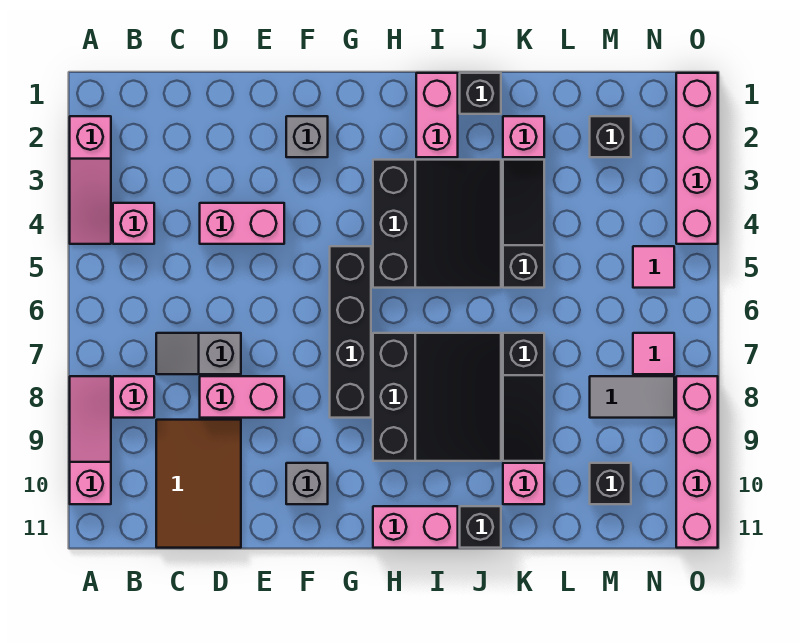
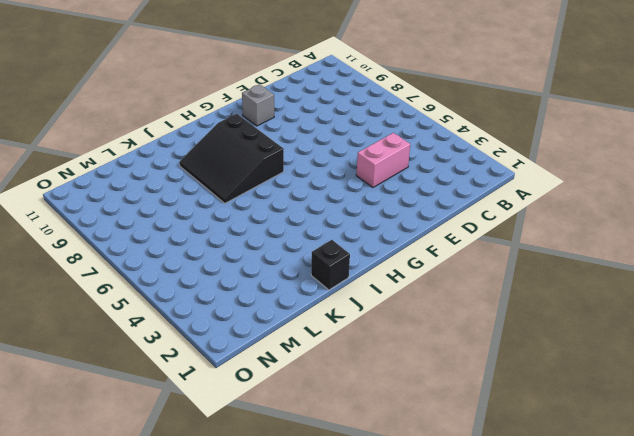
none -> pink slope A2:A4 level 1 top 2
none -> pink slope A8:A10 level 1 top 10
none -> pink brick B4 level 1

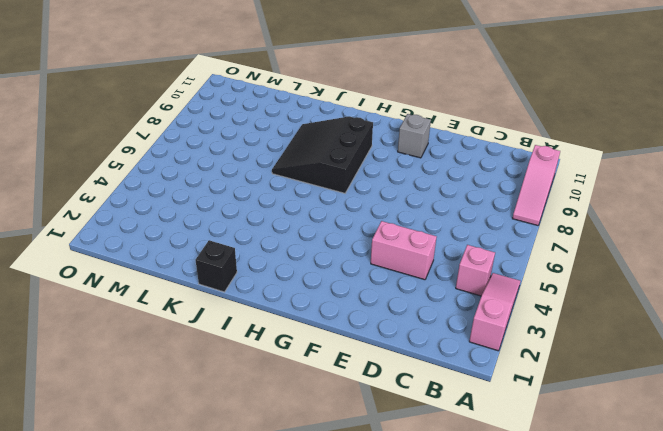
none -> pink brick B8 level 1
none -> grey slope C7:D7 level 1 top D
none -> brown tile C9:D11 level 1

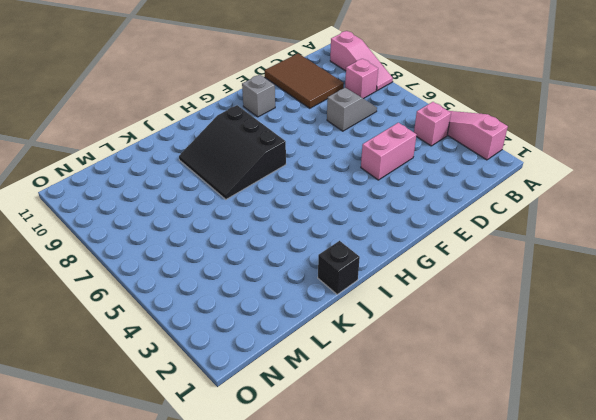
none -> pink brick D8:E8 level 1
none -> grey brick F2 level 1
none -> black brick G5:G8 level 1

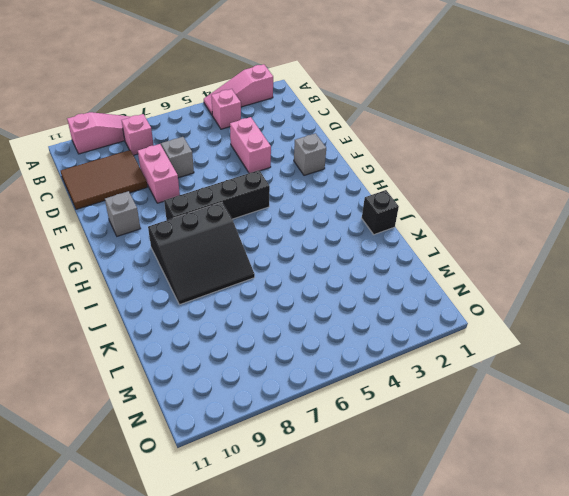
none -> black slope H3:J5 level 1 top H
none -> pink brick H11:I11 level 1
none -> pink brick I1:I2 level 1

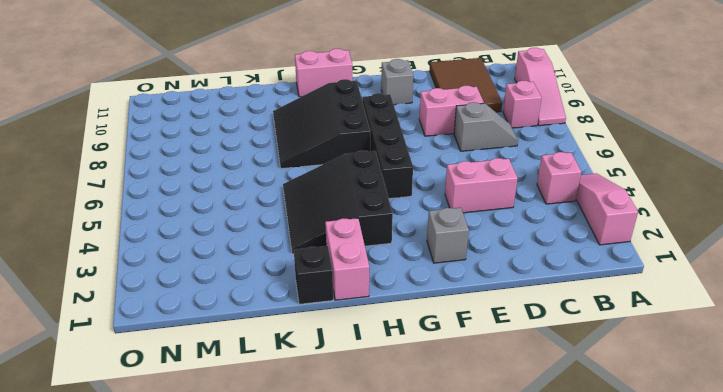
none -> black brick J11 level 1
none -> pink brick K2 level 1
none -> black slope K3:K5 level 1 top 5

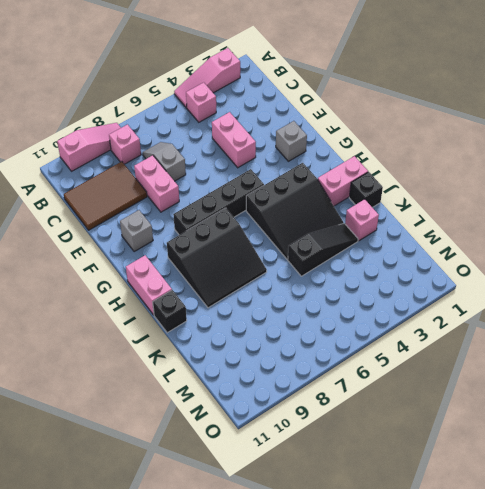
none -> black slope K7:K9 level 1 top 7
none -> pink brick K10 level 1
none -> black brick M2 level 1

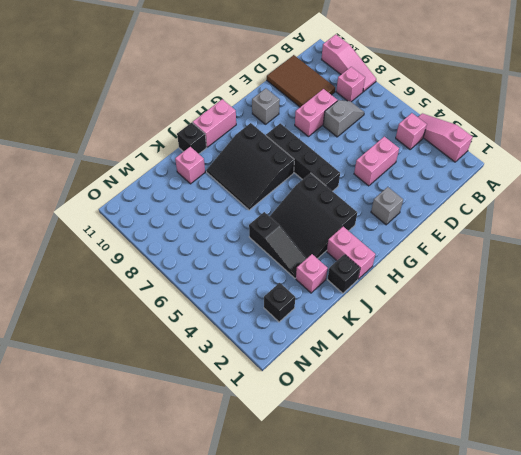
none -> black slope K7:K9 level 1 top 7
none -> grey tile M8:N8 level 1
none -> black brick M10 level 1

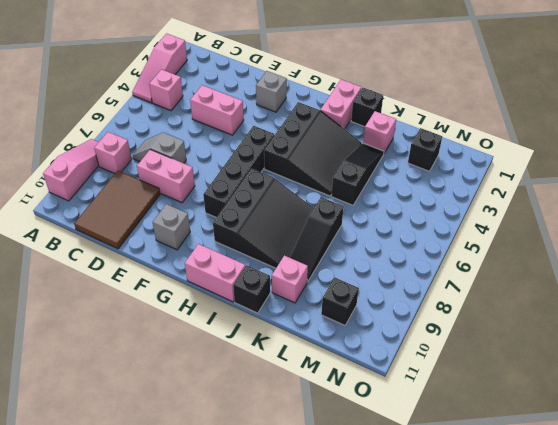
none -> grey tile M8:N8 level 1
none -> pink tile N5 level 1
none -> pink tile N7 level 1

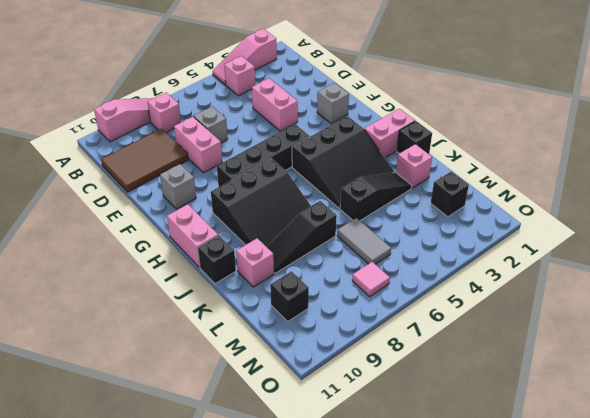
grey tile L6:M6 level 1 -> grey tile M8:N8 level 1
none -> pink tile N5 level 1
none -> pink brick O1:O4 level 1
none -> pink brick O8:O11 level 1

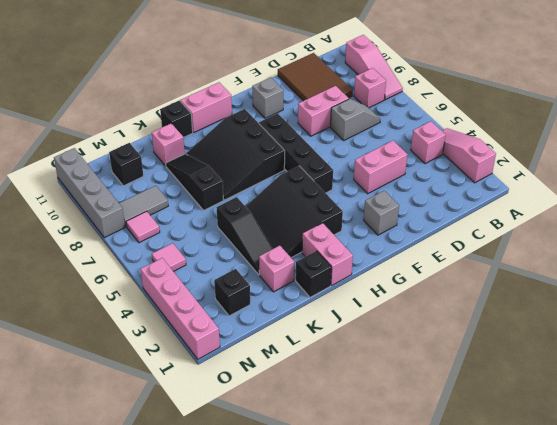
grey brick O8:O11 level 1 -> pink brick O8:O11 level 1

